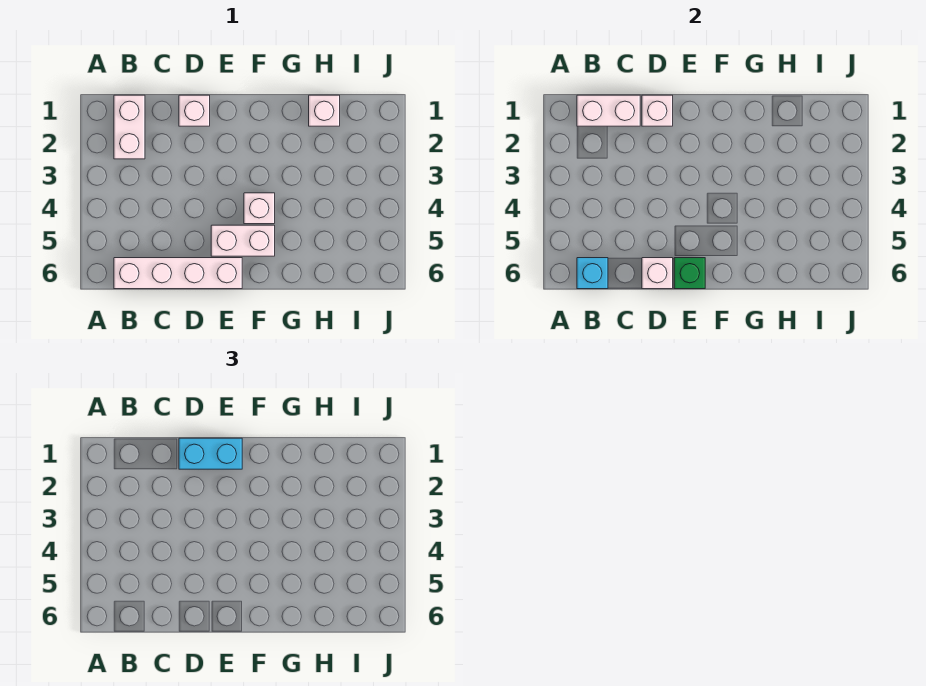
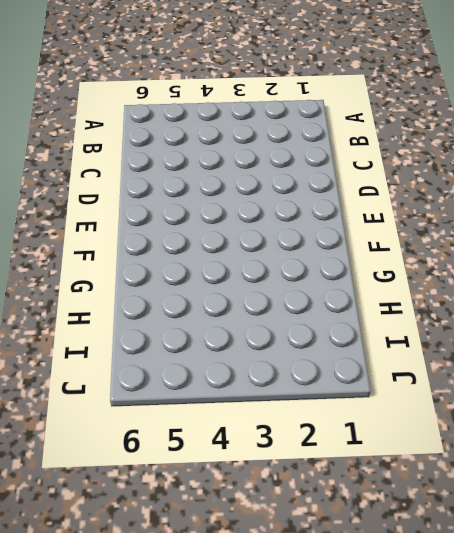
none -> white brick B1:B2 level 1
none -> white brick B6:E6 level 1
none -> white brick D1 level 1

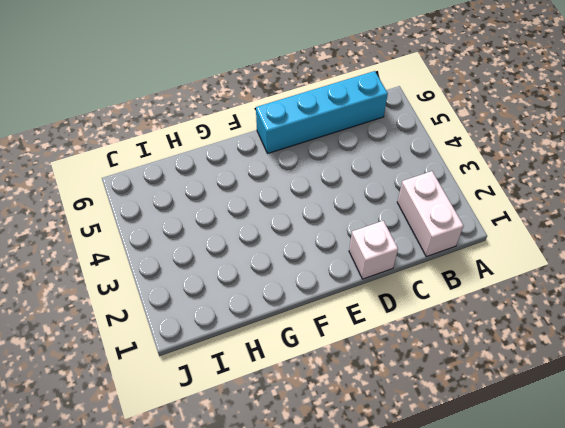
cyan brick B6:E6 level 1 -> white brick B6:E6 level 1
none -> white brick E5:F5 level 1
none -> white brick F4 level 1
none -> white brick H1 level 1

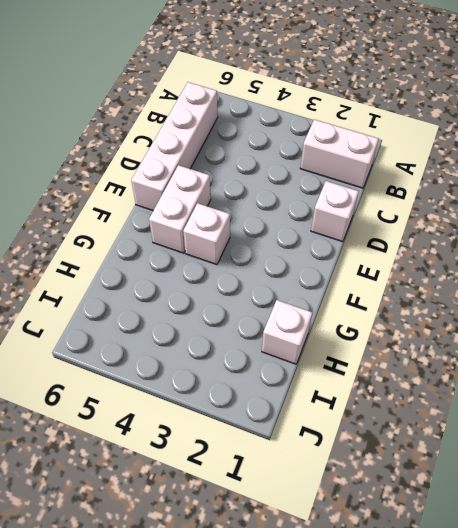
none -> white brick B1:C1 level 2
none -> cyan brick B6 level 2
none -> white brick D1 level 2

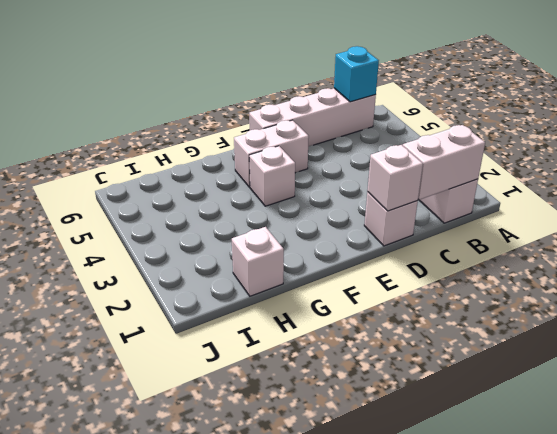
none -> white brick D6 level 2
none -> green brick E6 level 2
none -> cyan brick D1:E1 level 3

